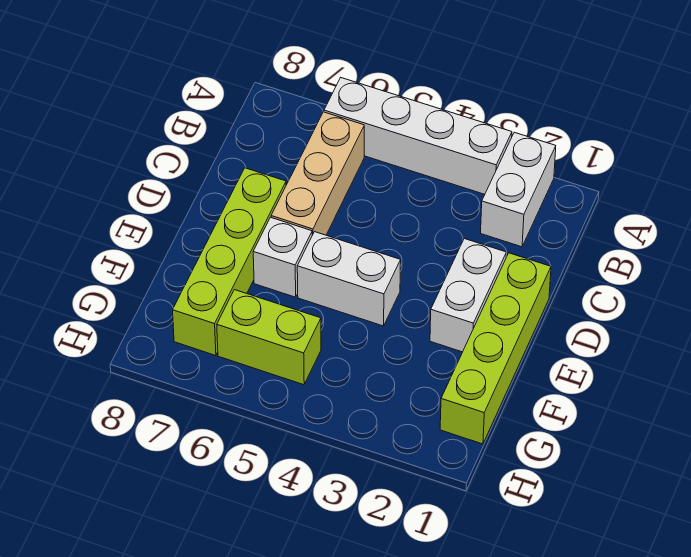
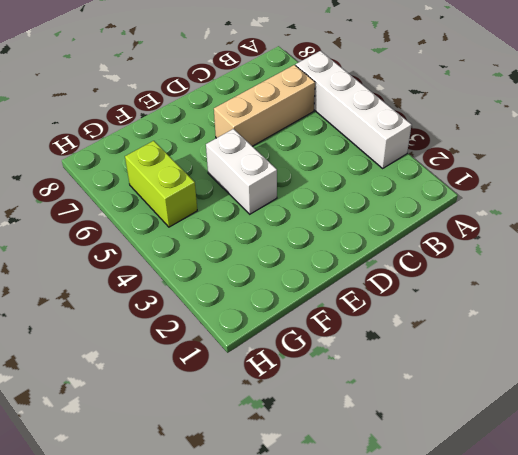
none -> white brick A2:B2 level 1
none -> lime brick D1:G1 level 1

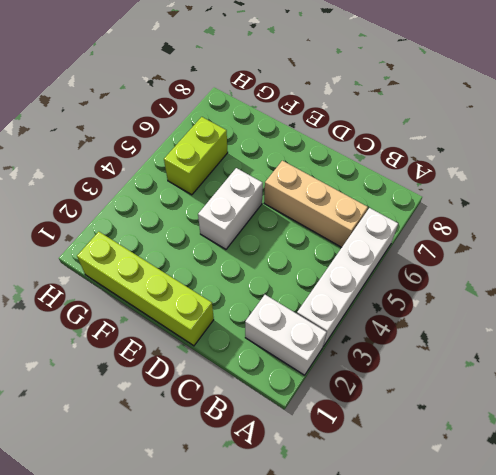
none -> white brick D2:E2 level 1
none -> lime brick D7:G7 level 1

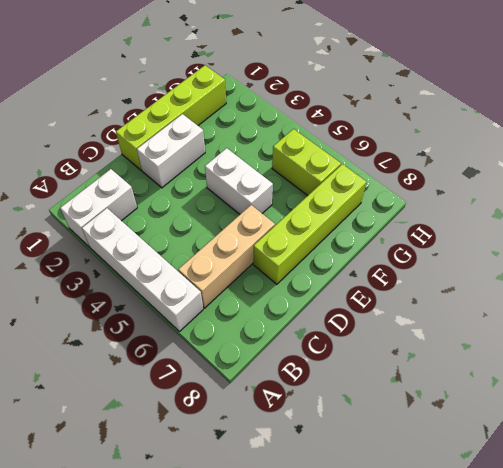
none -> white brick E6 level 1

